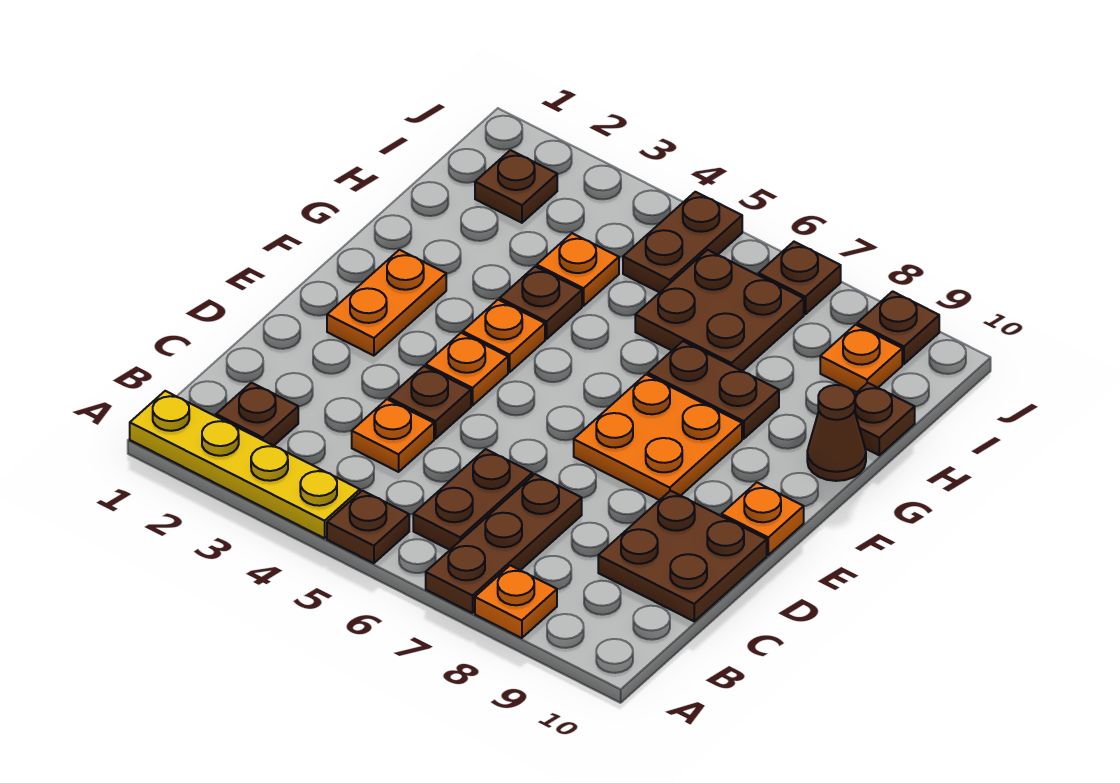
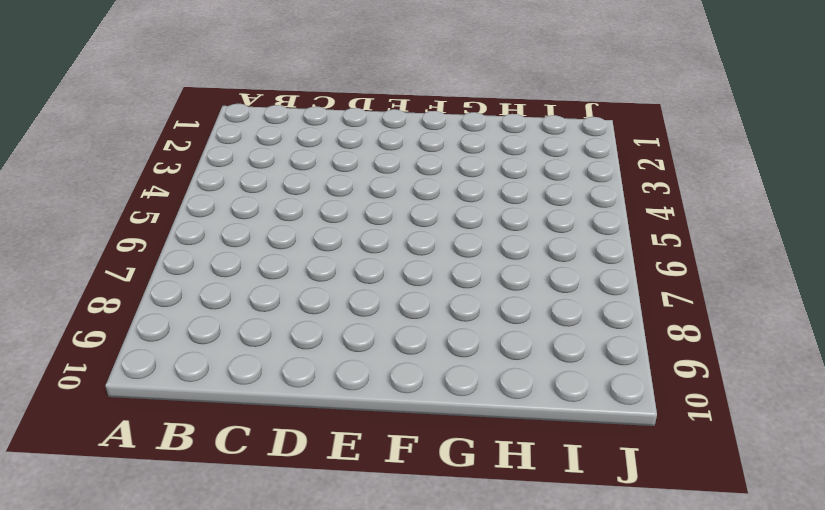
none -> yellow plate A1:A4 level 1
none -> brown plate A5 level 1
none -> brown plate A7:C7 level 1

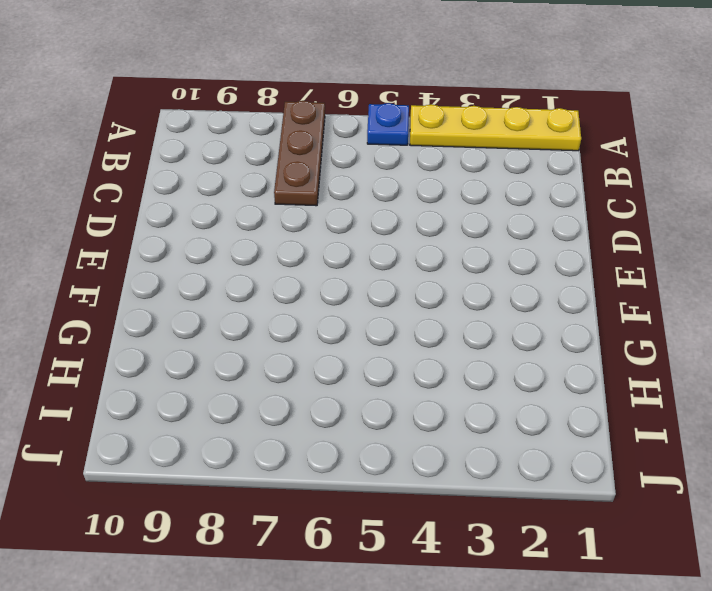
blue plate A5 level 1 -> brown plate A5 level 1
none -> orange plate A8 level 1
none -> brown plate B2 level 1
none -> brown plate B6:C6 level 1

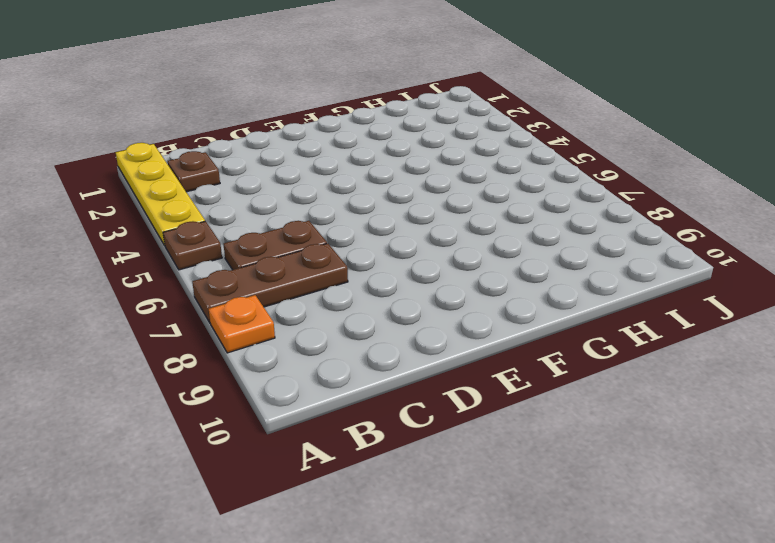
none -> orange plate C4 level 1
none -> brown plate C9:D10 level 1
none -> brown plate D4 level 1

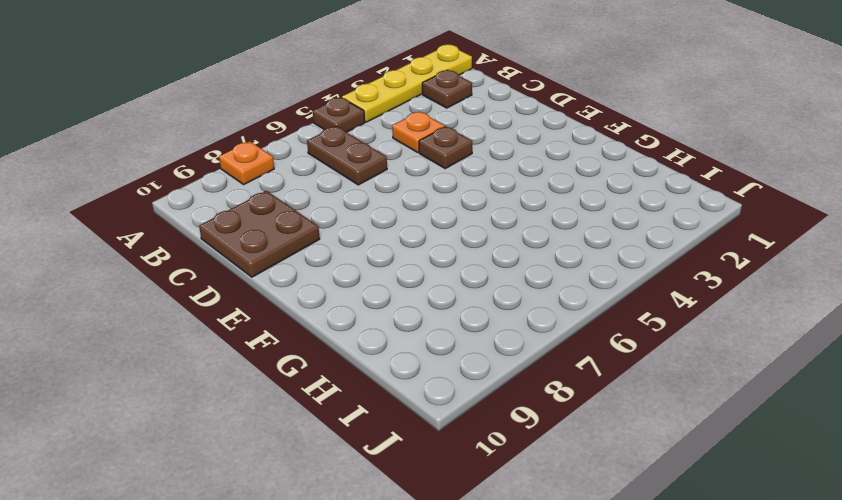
none -> brown plate A7:C7 level 1
none -> orange plate E2:F2 level 1
none -> orange plate E4 level 1

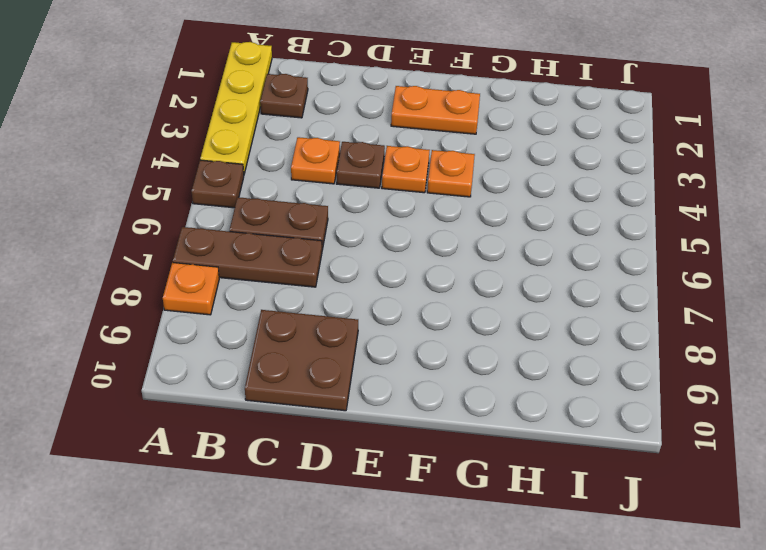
none -> orange plate E7:F8 level 1
none -> orange plate E10 level 1
none -> brown plate G4 level 1

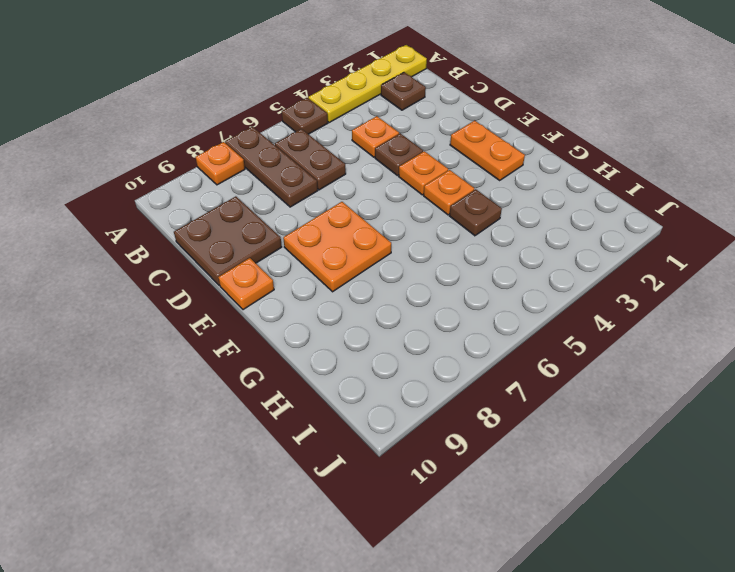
none -> brown plate G7:G8 level 1
none -> brown cone G10 level 1
none -> orange plate H4 level 1

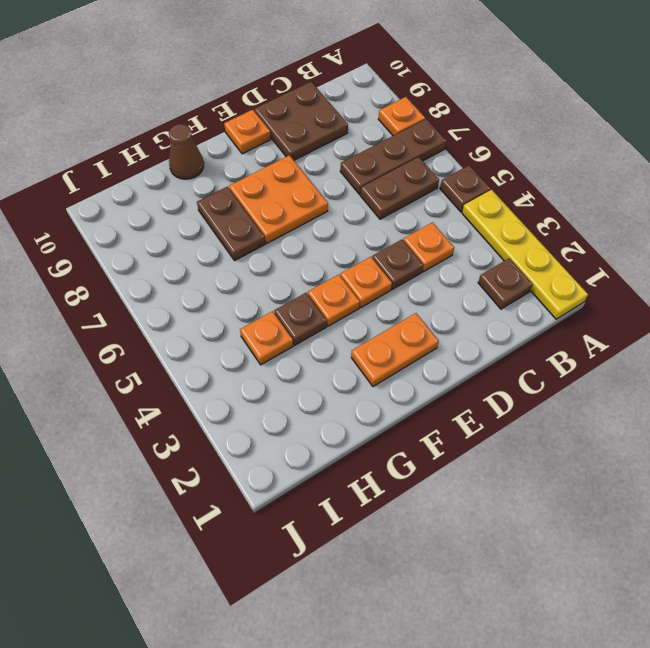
none -> brown plate H6:I7 level 1
none -> brown plate H10 level 1
none -> brown plate I2 level 1

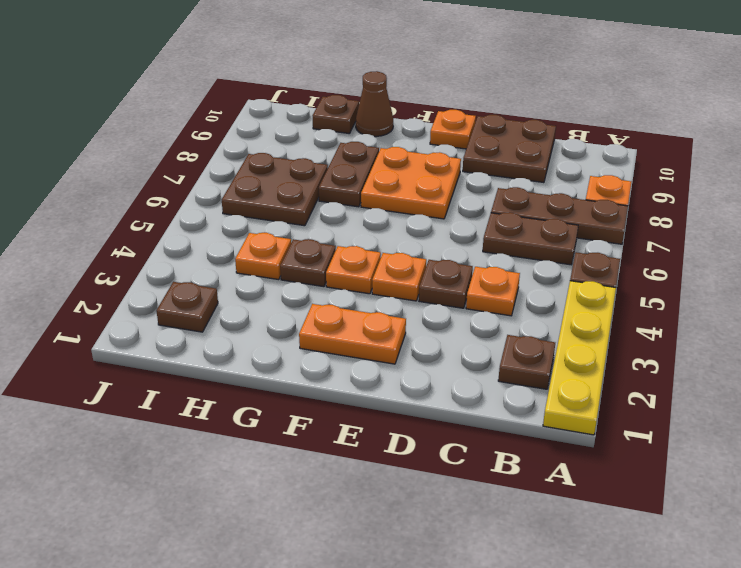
none -> brown plate I5:J5 level 1
none -> orange plate I9 level 1
none -> brown plate J7 level 1

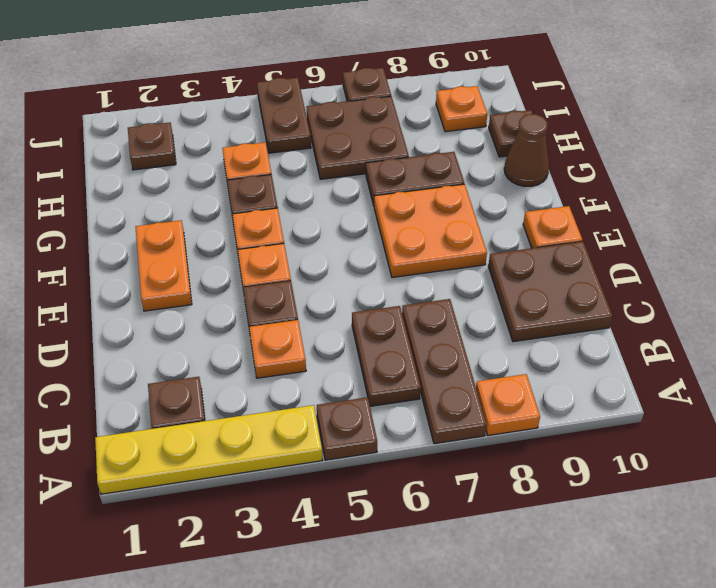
none -> brown plate J9 level 1

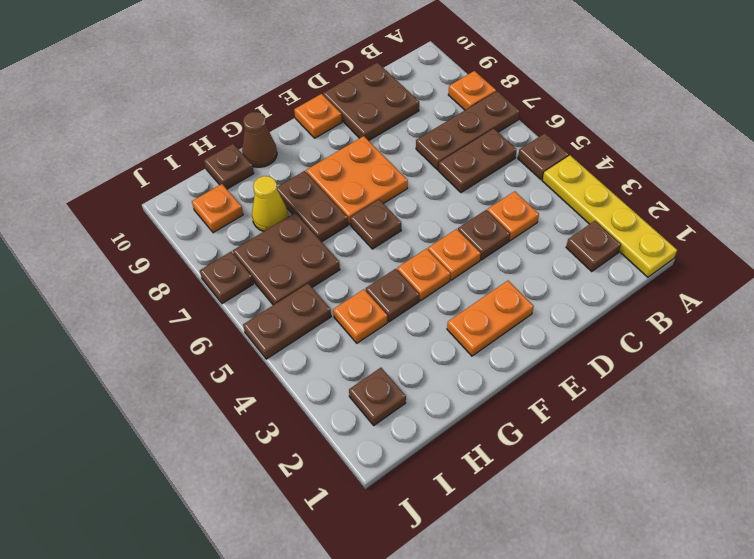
brown plate F6 level 1 -> brown plate J9 level 1
yellow cone H8 level 1 -> none

